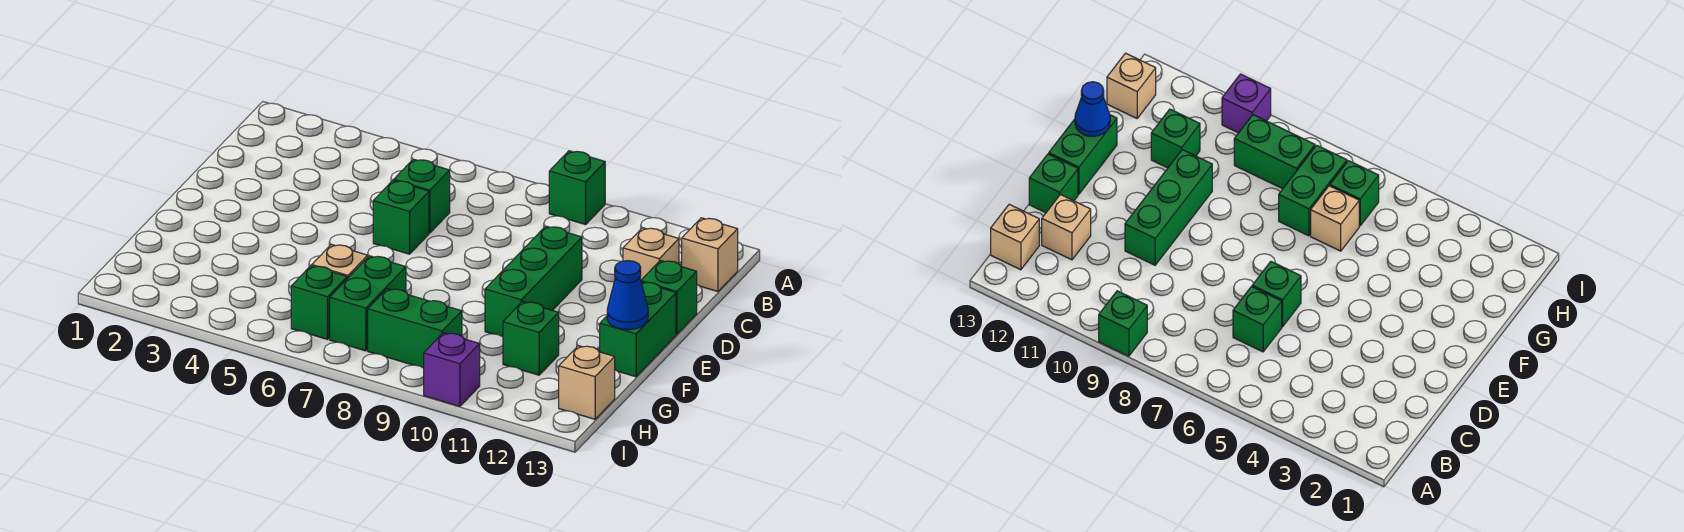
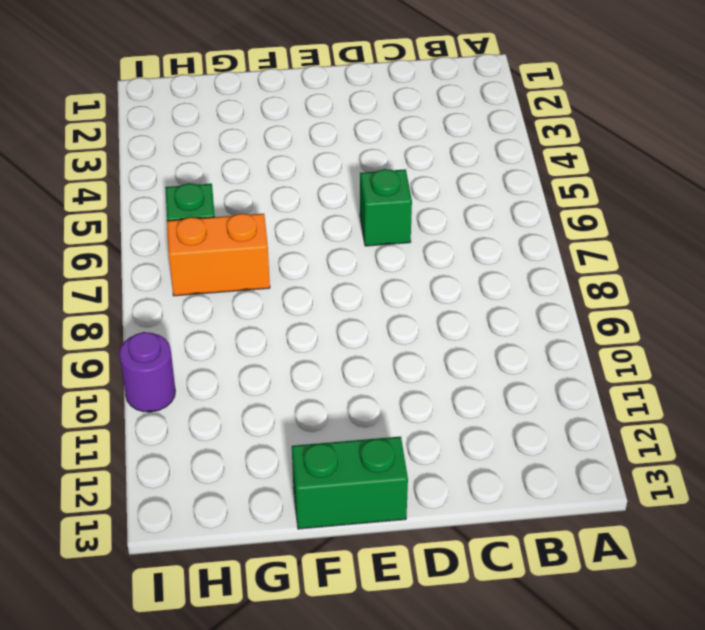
orange brick G7:H7 level 1 -> green brick G7:H7 level 1
purple round brick I10 level 1 -> purple brick I10 level 1
none -> green brick A9 level 1
none -> tan brick B13 level 1
none -> green brick C6 level 1

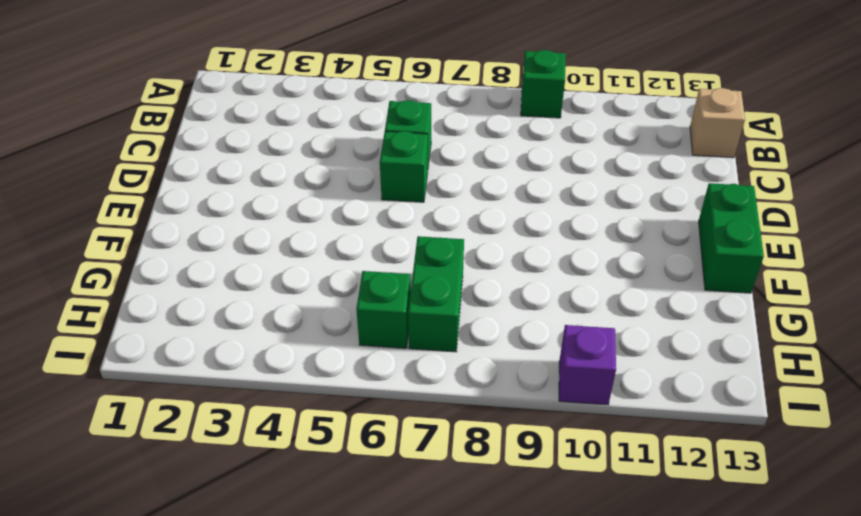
none -> tan brick C12 level 1
none -> green brick D10:F10 level 1
none -> green brick D13 level 1

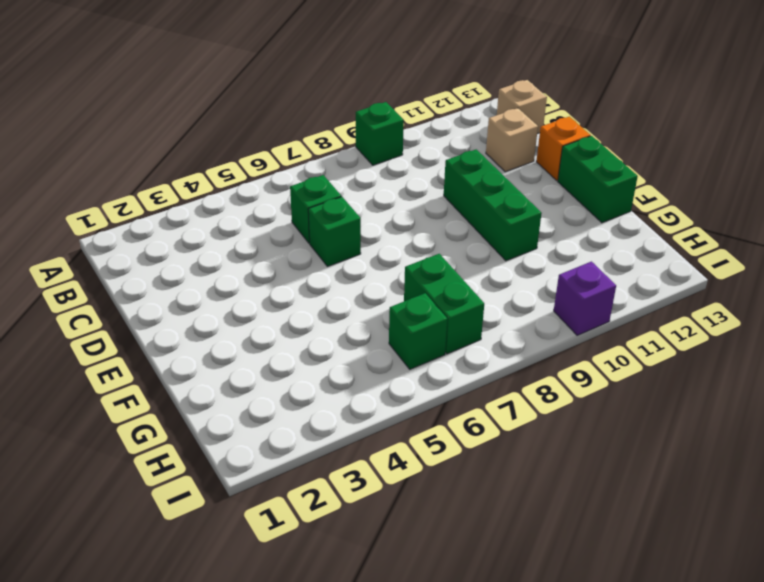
orange brick D13 level 1 -> green brick D13 level 1
none -> tan brick G6 level 1
none -> green brick G11 level 1
none -> green brick H8:H9 level 1

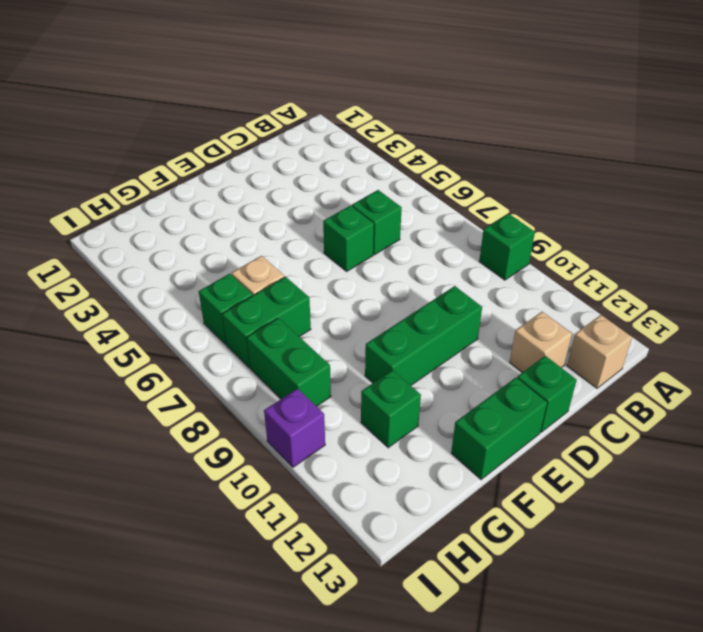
none -> tan brick H13 level 1
none -> blue cone F13 level 2

